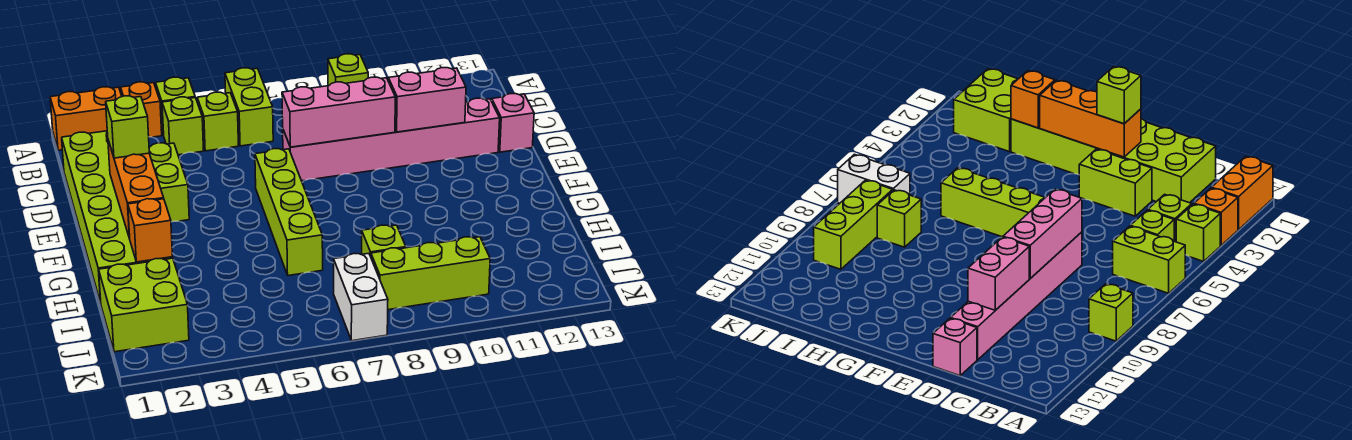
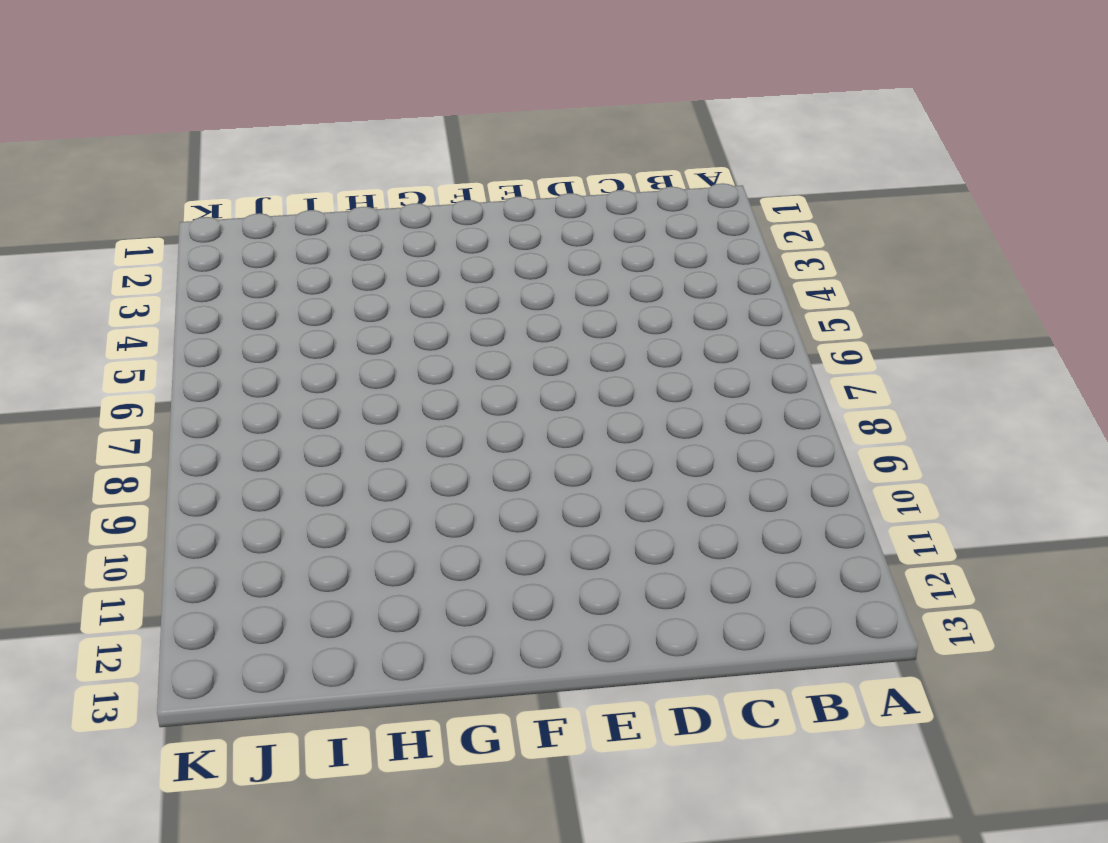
none -> orange brick A1:A2 level 1
none -> orange brick A3 level 1
none -> lime brick A4 level 1

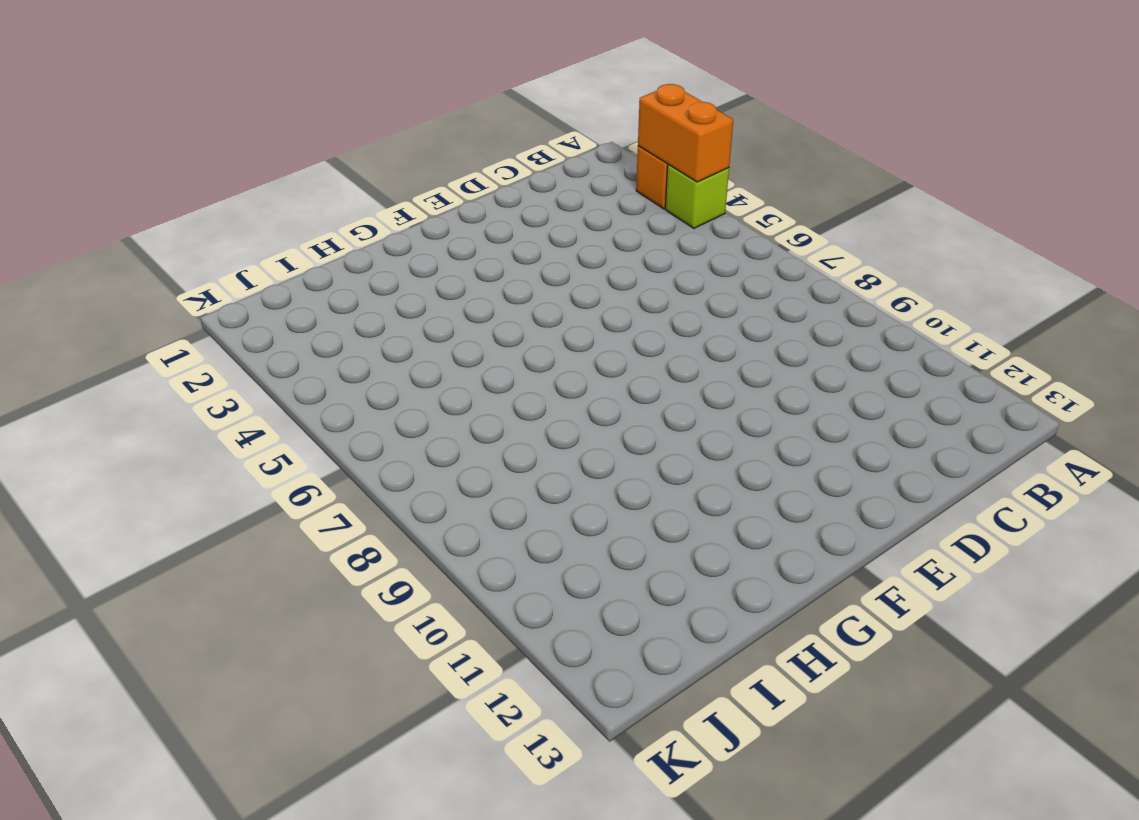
orange brick A3:A4 level 2 -> orange brick A1:A2 level 1
none -> lime brick A6:B6 level 1
none -> lime brick A9 level 1
none -> lime brick B4 level 1

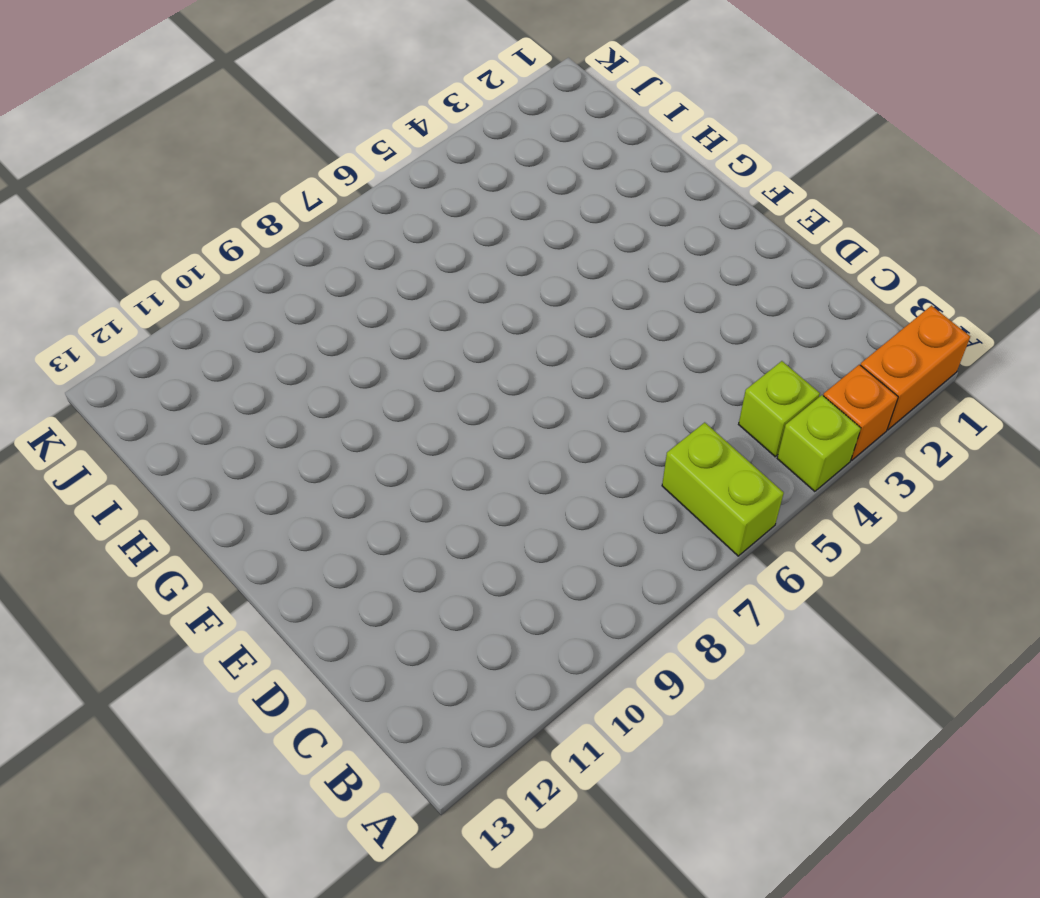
none -> lime brick A9 level 1
none -> lime brick B5 level 1
none -> lime brick C1:H2 level 1

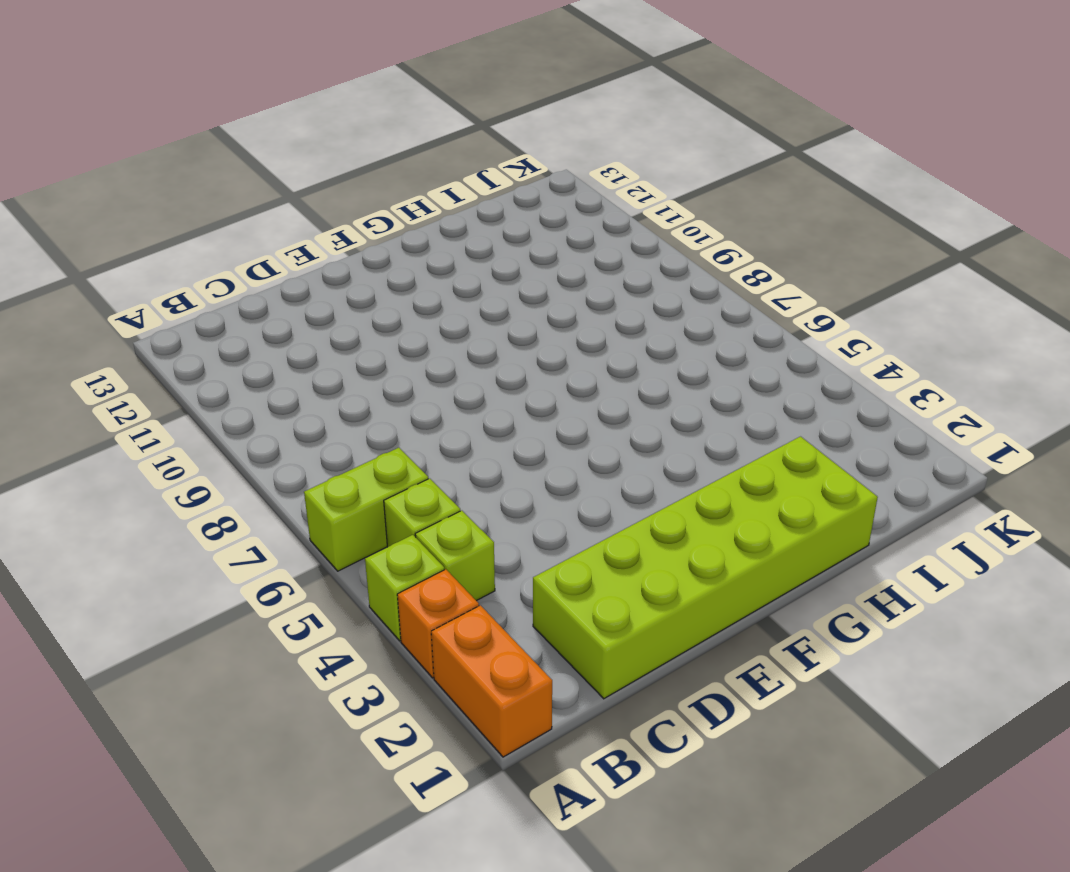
none -> lime brick A9 level 1
none -> lime brick D3:E3 level 1
none -> pink brick D7:D12 level 1

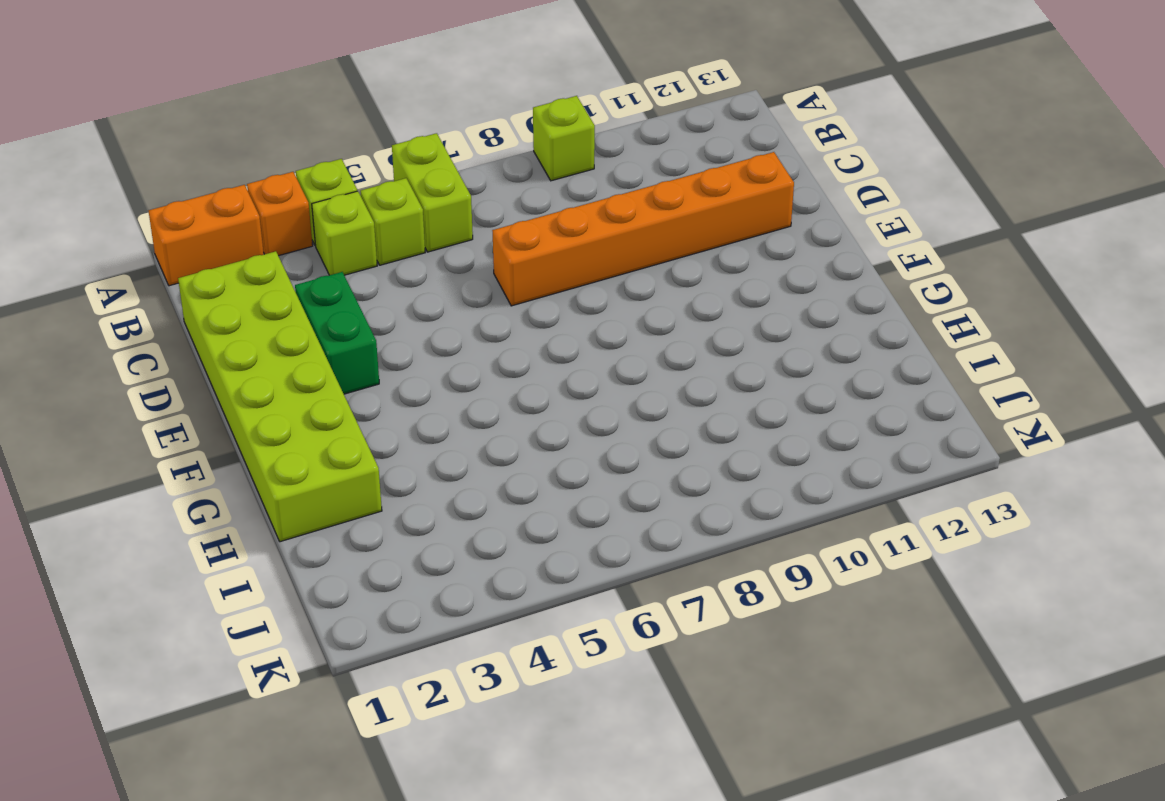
green brick D3:E3 level 1 -> lime brick D3:E3 level 1
orange brick D7:D12 level 1 -> pink brick D7:D12 level 1
none -> pink brick D13 level 1
none -> lime brick E6:H6 level 1
none -> lime brick I1:J2 level 1

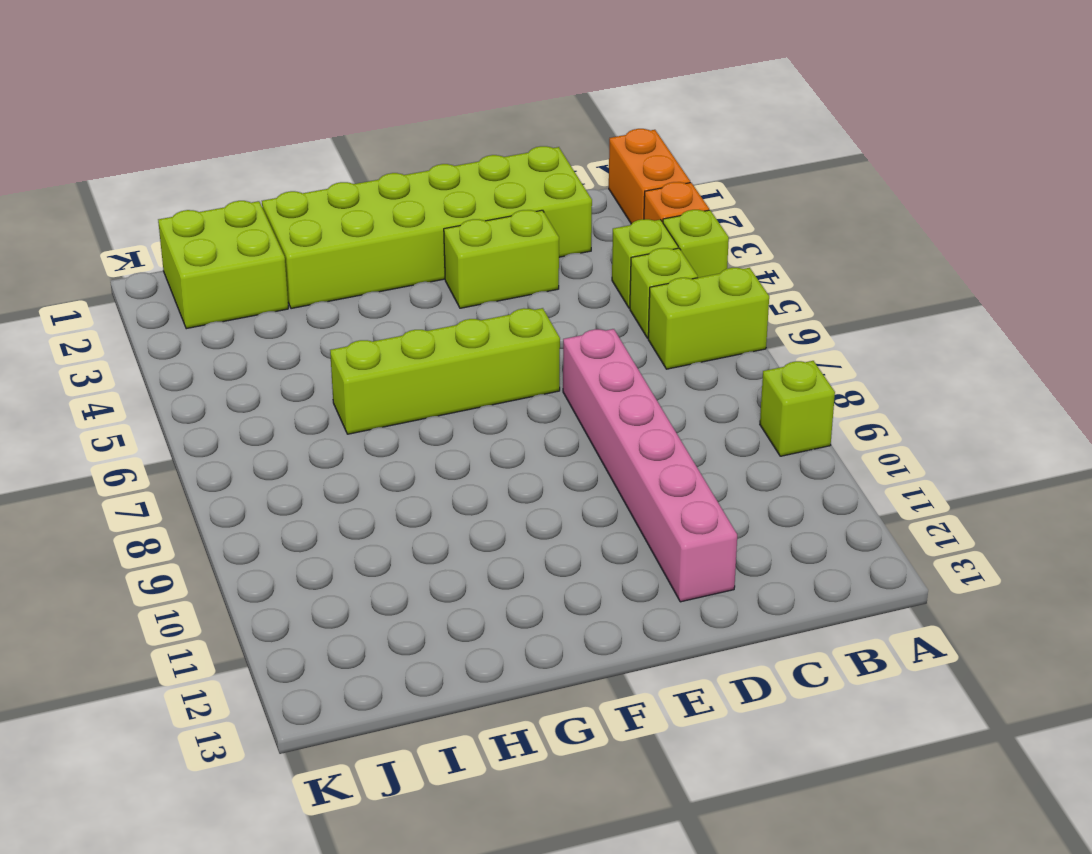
none -> pink brick D13 level 1
none -> lime brick I8 level 1
none -> white brick J7:K7 level 1

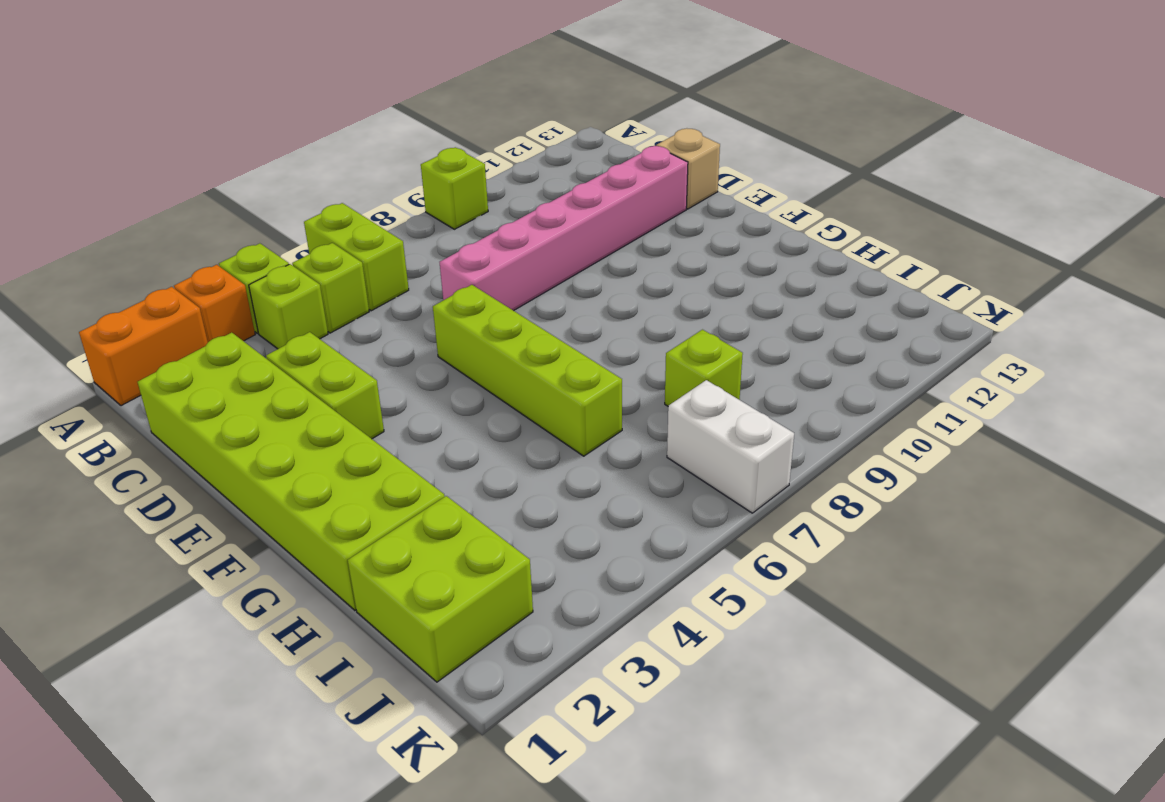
tan brick D13 level 1 -> pink brick D13 level 1
none -> lime brick J8:J10 level 1
none -> pink brick D7:D9 level 2
none -> pink brick D10:D11 level 2

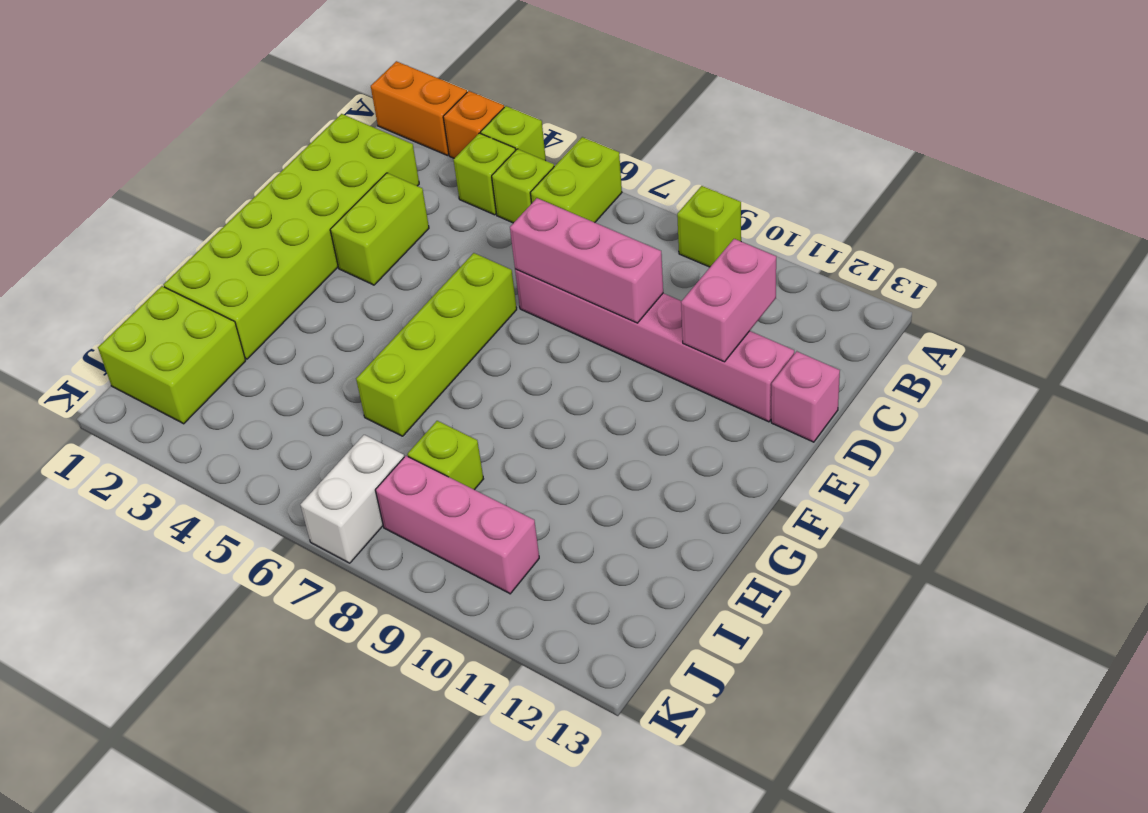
pink brick C11:D11 level 2 -> pink brick D10:D11 level 2
pink brick J8:J10 level 1 -> lime brick J8:J10 level 1
none -> orange brick E2:G2 level 2
none -> orange brick H2 level 2
none -> lime brick E2 level 3

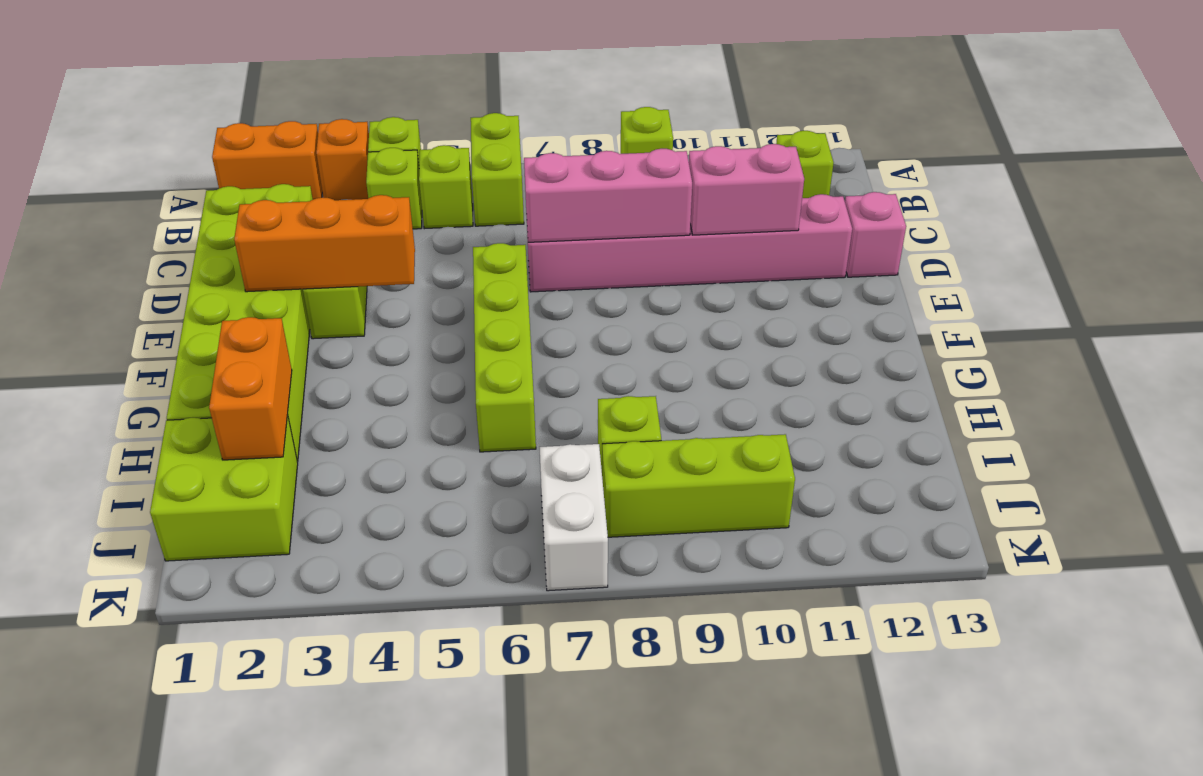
lime brick B12 level 1 -> lime brick E2 level 3
orange brick E2:E4 level 2 -> orange brick E2:G2 level 2
orange brick H2:I2 level 2 -> orange brick H2 level 2

